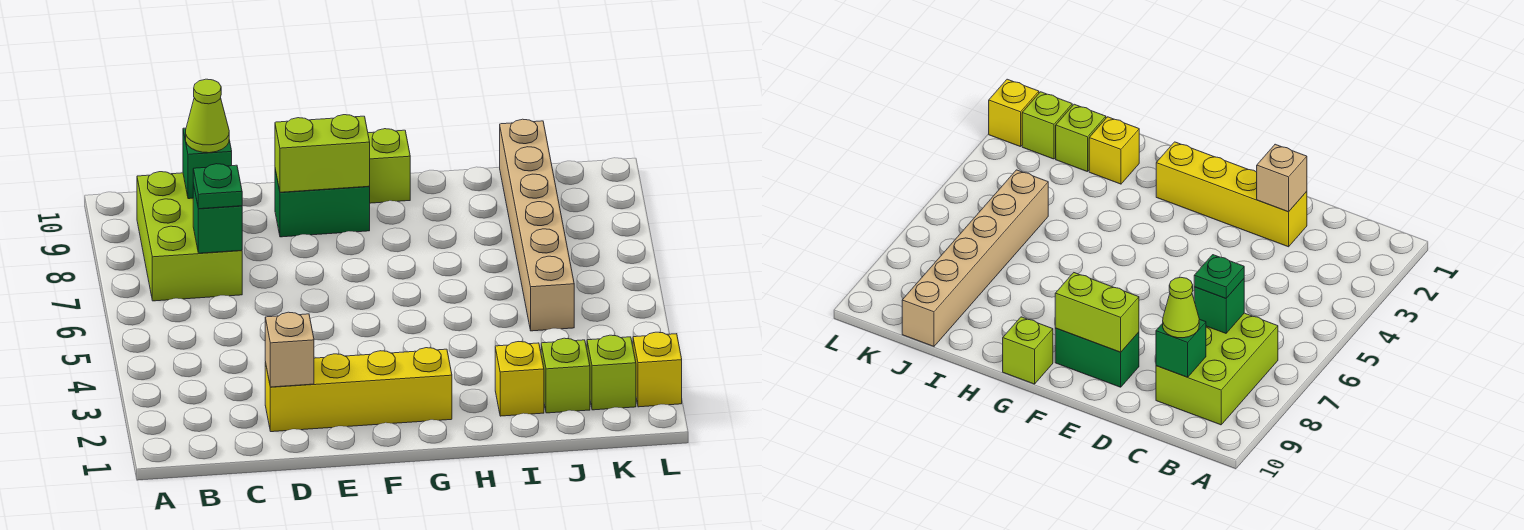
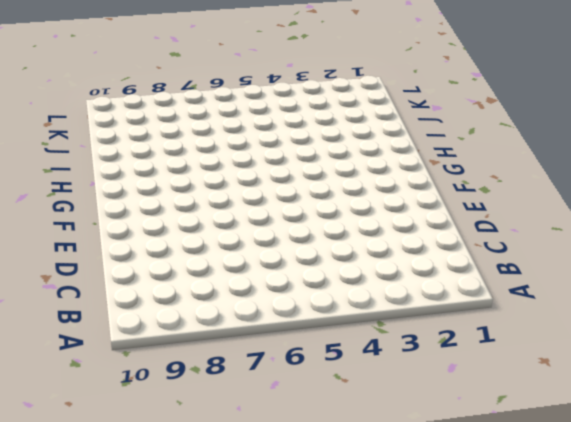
none -> lime brick B7:C9 level 1
none -> yellow brick D2:G2 level 1
none -> green brick E9:F9 level 1

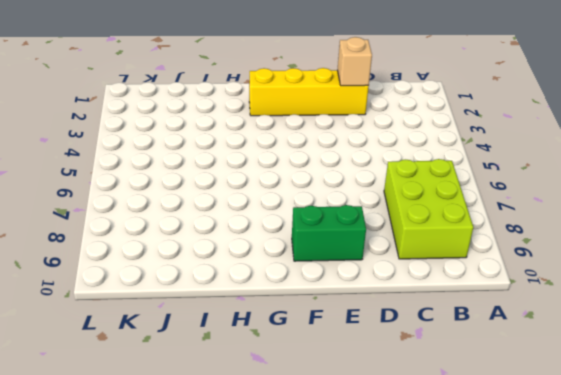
none -> lime brick G10 level 1
none -> yellow brick I2 level 1
none -> lime brick J2 level 1

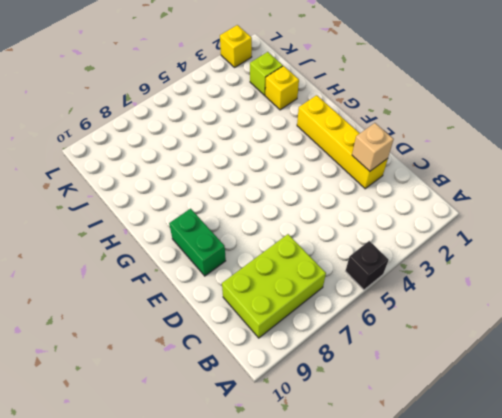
black brick A5 level 1 -> none
none -> lime brick G10 level 1
none -> tan brick J5:J10 level 1
none -> lime brick K2 level 1

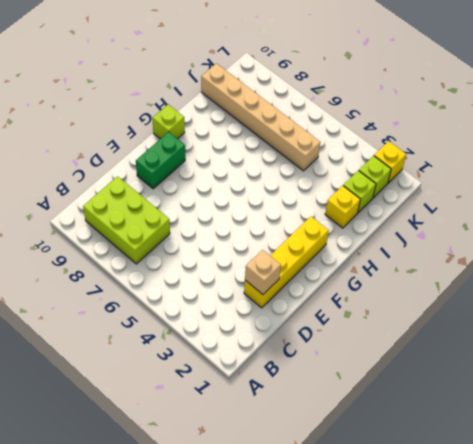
none -> green brick C7 level 2
none -> green brick C9 level 2
none -> lime brick E9:F9 level 2

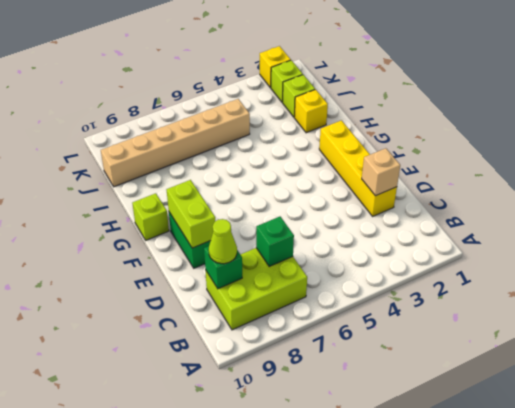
none -> green plate C7 level 3

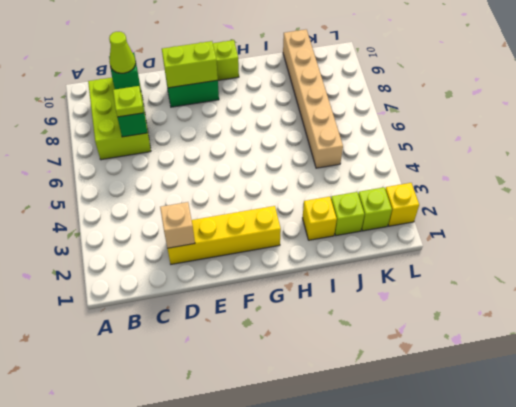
lime plate C7 level 3 -> green plate C7 level 3

